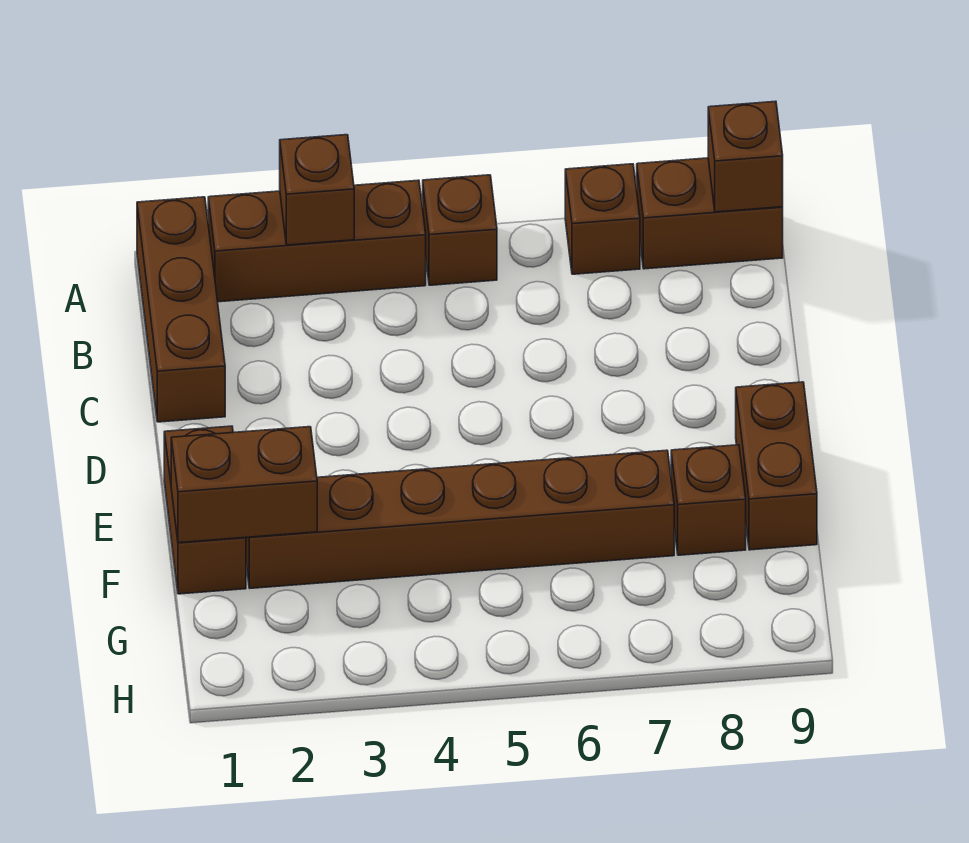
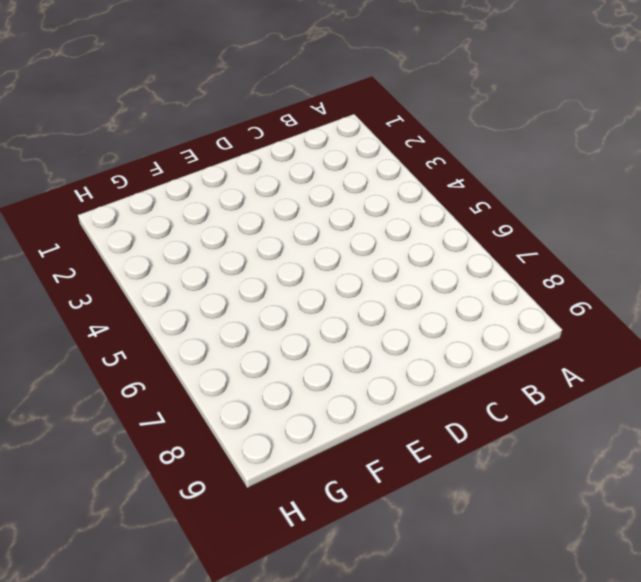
none -> brown brick A1:C1 level 1
none -> brown brick A2:A4 level 1
none -> brown brick A5 level 1

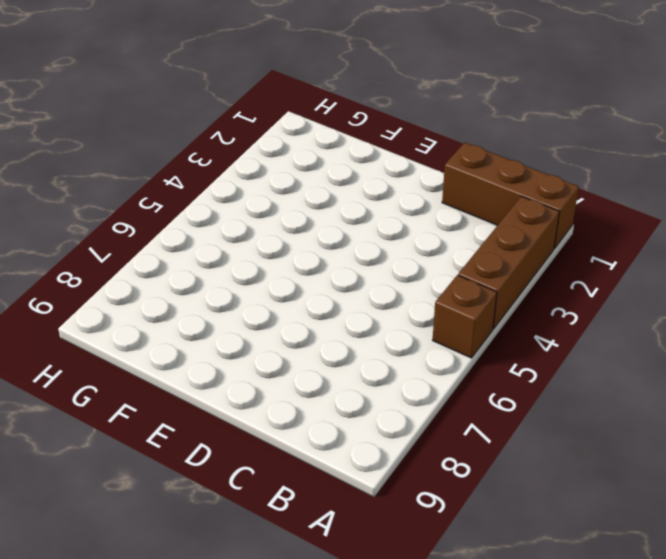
none -> brown brick A7 level 1
none -> brown brick A8:A9 level 1
none -> brown brick E1:F1 level 1

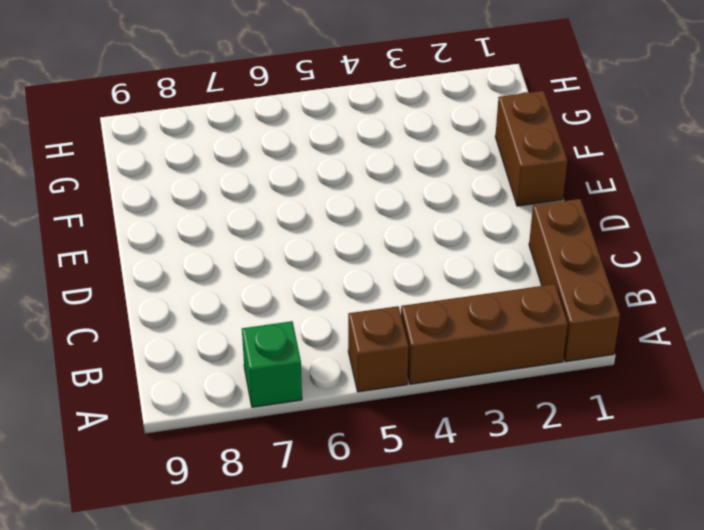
green brick A7 level 1 -> brown brick A7 level 1
none -> brown brick A8:A9 level 1
none -> brown brick E9:F9 level 1
none -> brown brick F2:F7 level 1

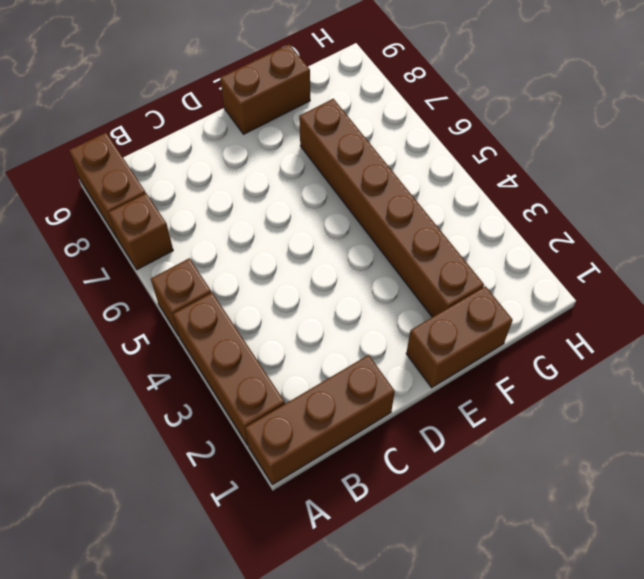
none -> brown brick F8 level 1
none -> brown brick A3 level 2
none -> brown brick A9 level 2

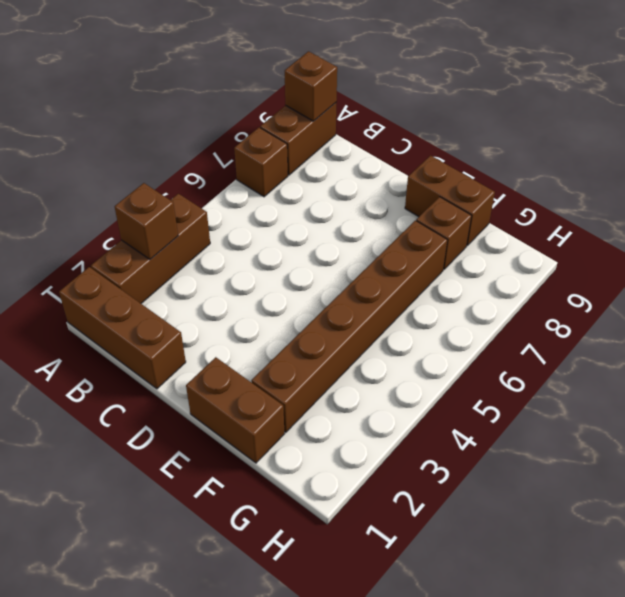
none -> brown brick A5 level 1
none -> brown brick F1:F2 level 2

